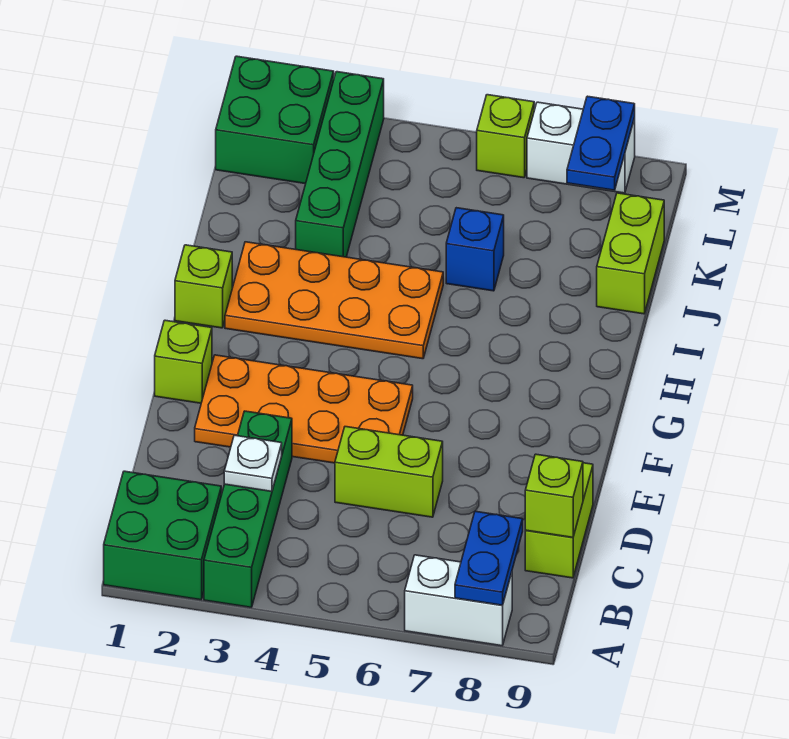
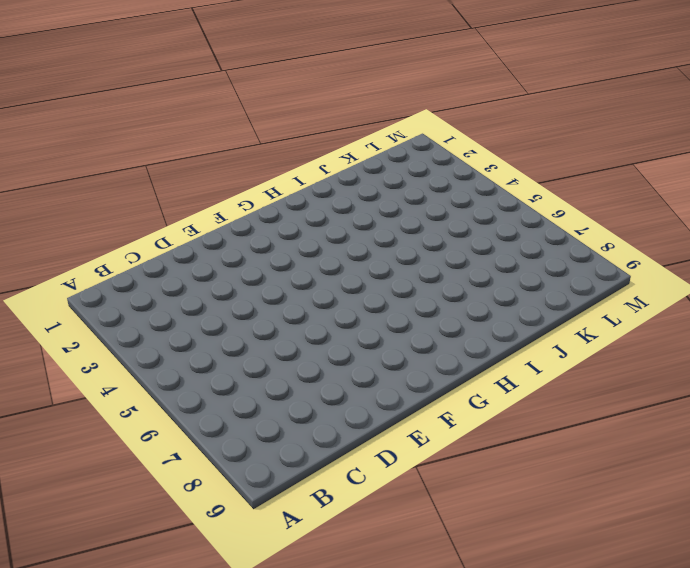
none -> green brick A1:B2 level 1
none -> green brick A3:D3 level 1
none -> white brick A7:A8 level 1

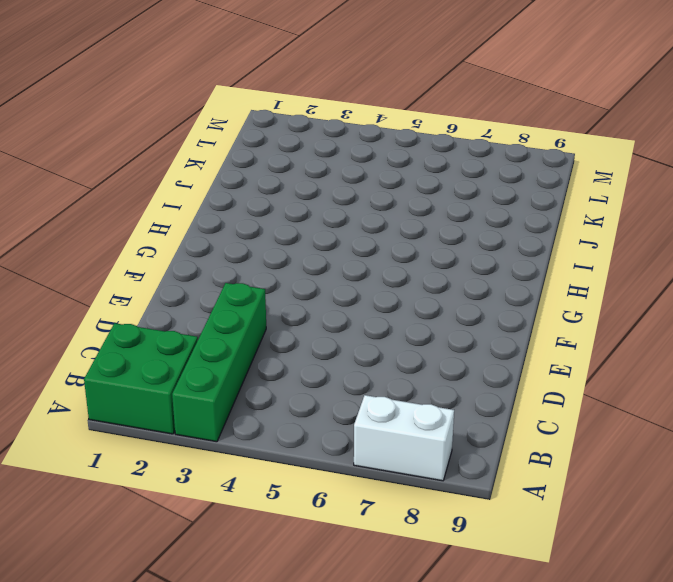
none -> lime brick C9:D9 level 1
none -> lime brick D5:D6 level 1
none -> orange plate E2:F5 level 1

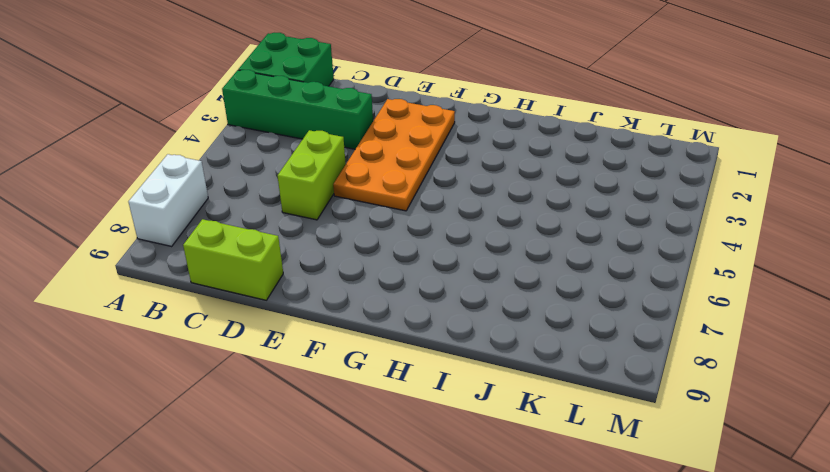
none -> lime brick F1 level 1
none -> lime brick H1 level 1
none -> orange plate H2:I5 level 1

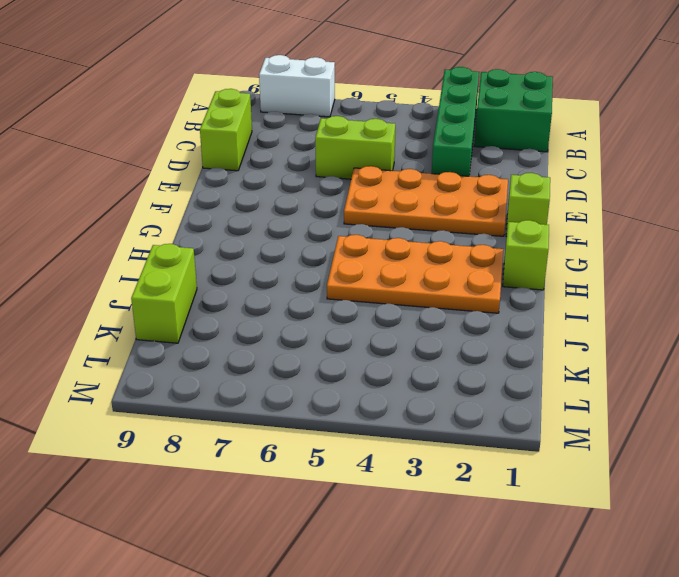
none -> green brick J3:M3 level 1
none -> blue brick J6 level 1
none -> green brick L1:M2 level 1

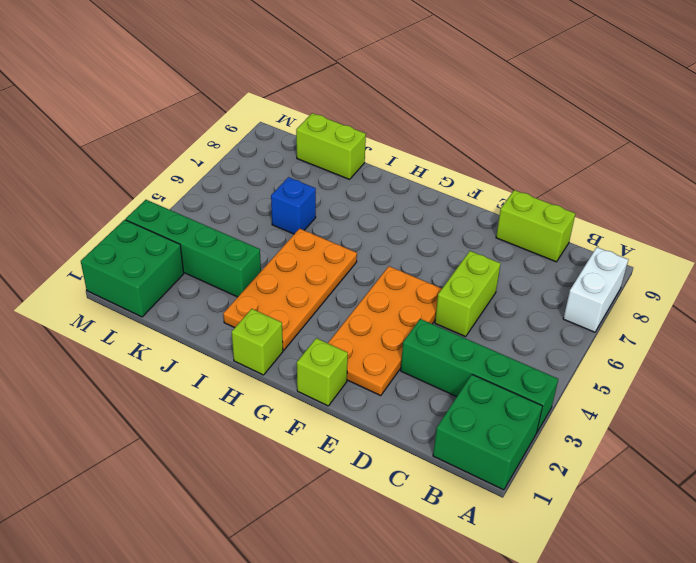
none -> lime brick M6 level 1
none -> white brick M7:M8 level 1
none -> blue plate A8:B8 level 2

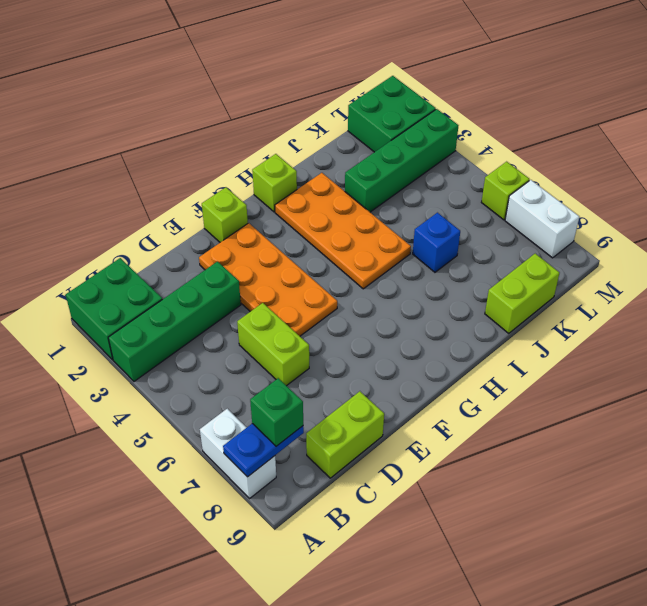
green brick B8 level 3 -> none
none -> white plate C3 level 2
none -> lime brick C9 level 2
none -> blue plate L8:M8 level 2

